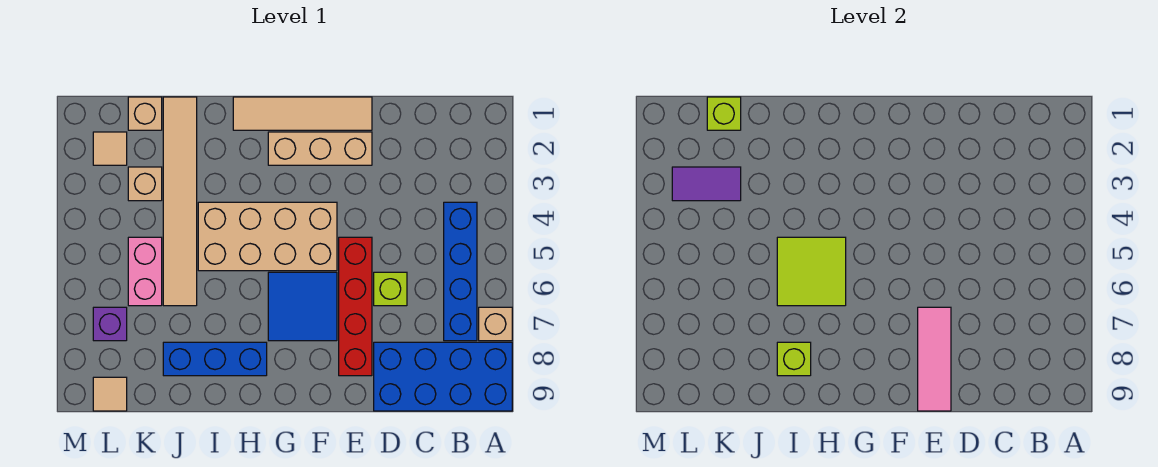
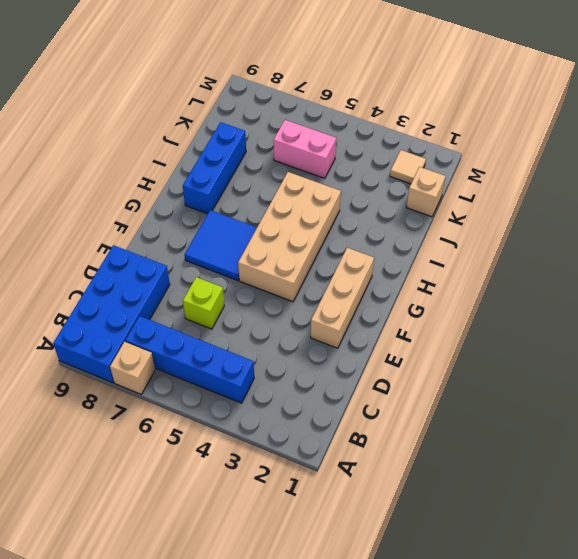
none -> tan tile E1:H1 level 1
none -> red brick E5:E8 level 1
none -> tan tile J1:J6 level 1

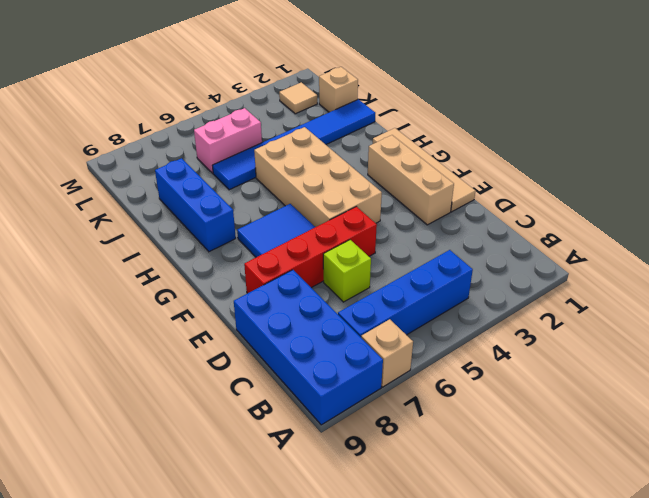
blue tile J1:J6 level 1 -> tan tile J1:J6 level 1
none -> tan brick K3 level 1
none -> purple brick L7 level 1
none -> tan tile L9 level 1

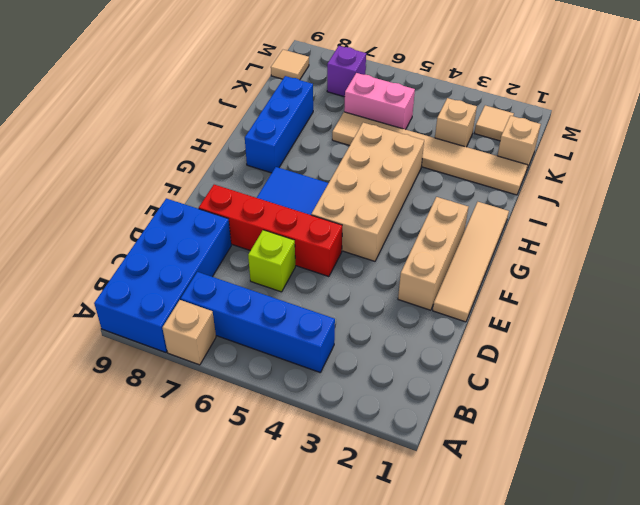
none -> pink tile E7:E9 level 2
none -> lime tile H5:I6 level 2
none -> lime brick I8 level 2

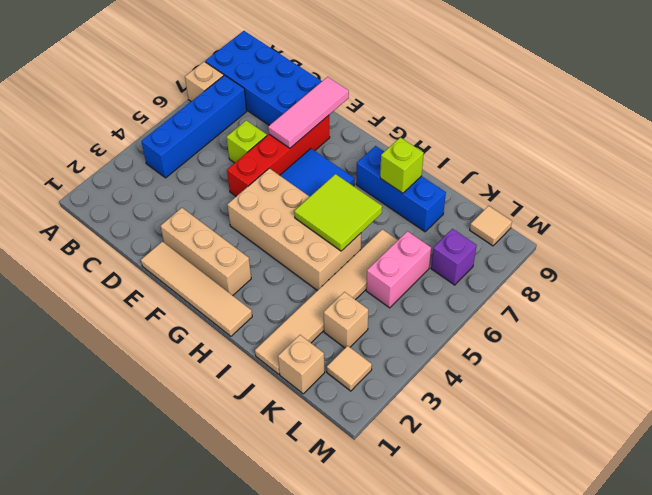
none -> lime brick K1 level 2
none -> purple tile K3:L3 level 2

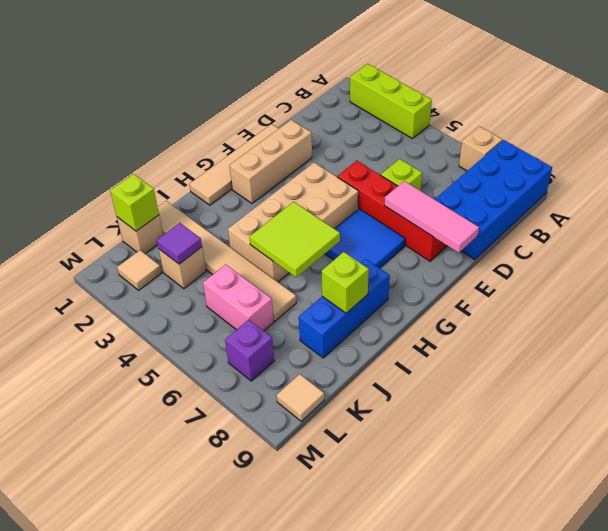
lime brick A2:A4 level 1 -> none
purple tile K3 level 2 -> purple tile K3:L3 level 2
none -> blue brick B4:B7 level 1

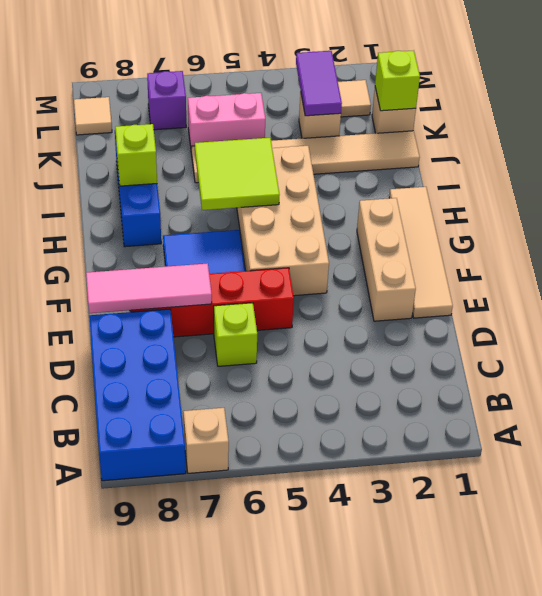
none -> blue brick B4:B7 level 1

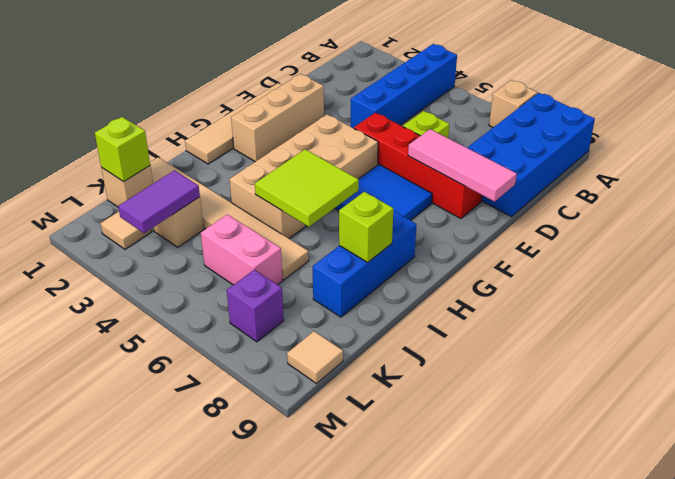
blue brick A4:D4 level 1 -> blue brick B4:B7 level 1

